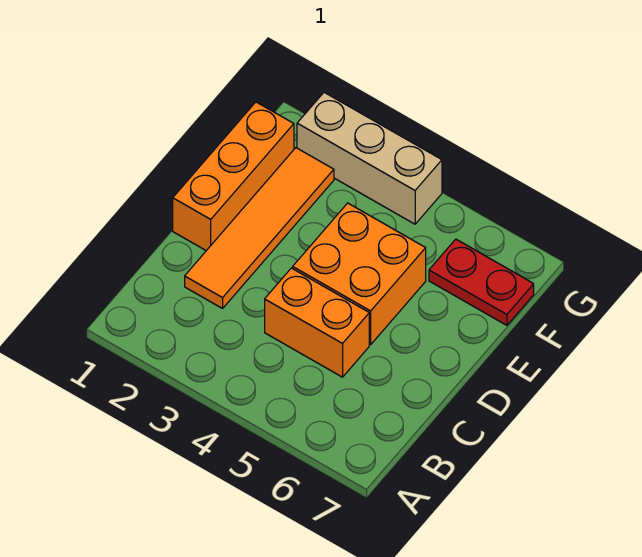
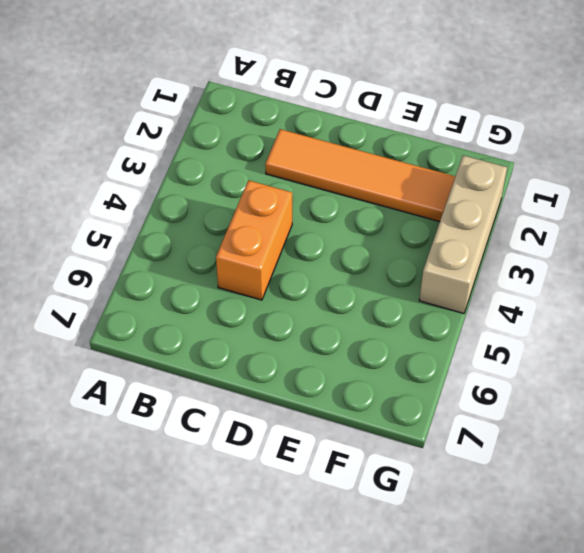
none -> orange brick D1:F1 level 1
none -> orange brick D4:E5 level 1

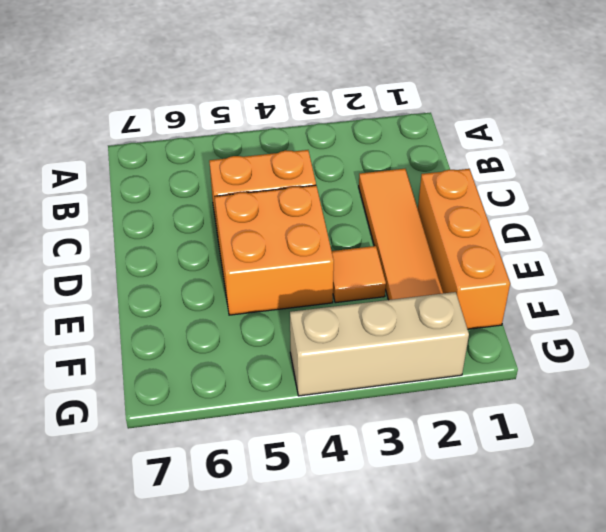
orange tile E3 level 1 -> none
none -> red plate F6:F7 level 1

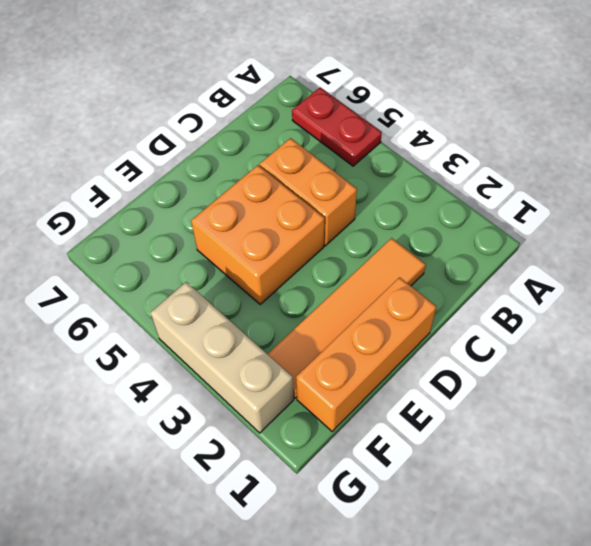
red plate A5:A6 level 1 -> red plate F6:F7 level 1

